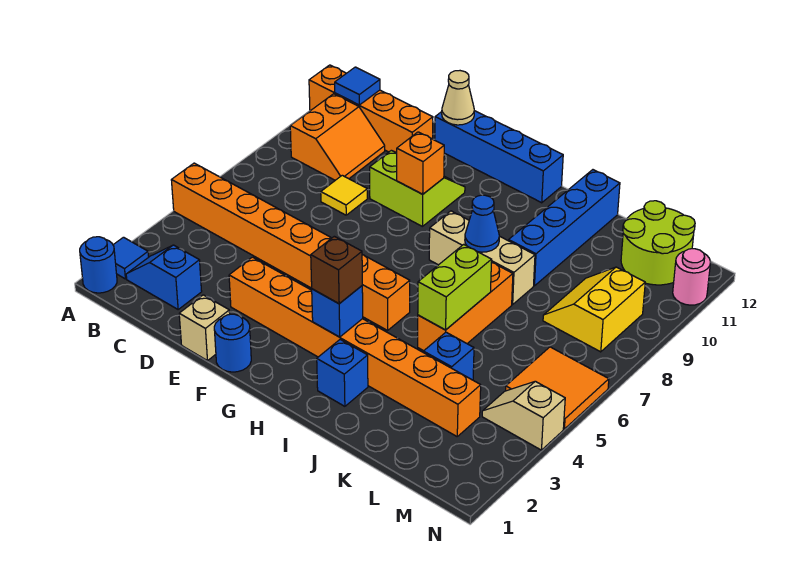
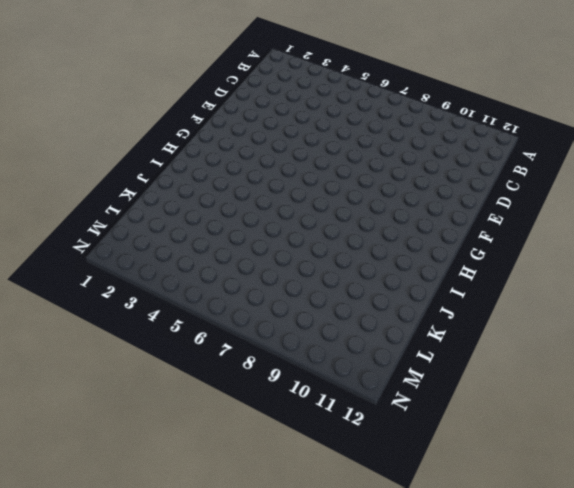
none -> blue round brick A1 level 1
none -> blue tile A2 level 1
none -> orange brick A5:H5 level 1

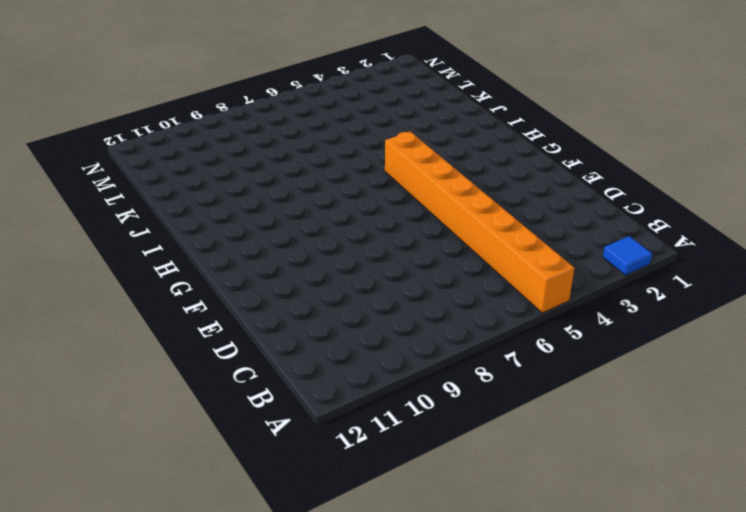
none -> blue round brick A1 level 1
none -> orange brick A11:D11 level 1
none -> blue slope B2:C2 level 1 top C

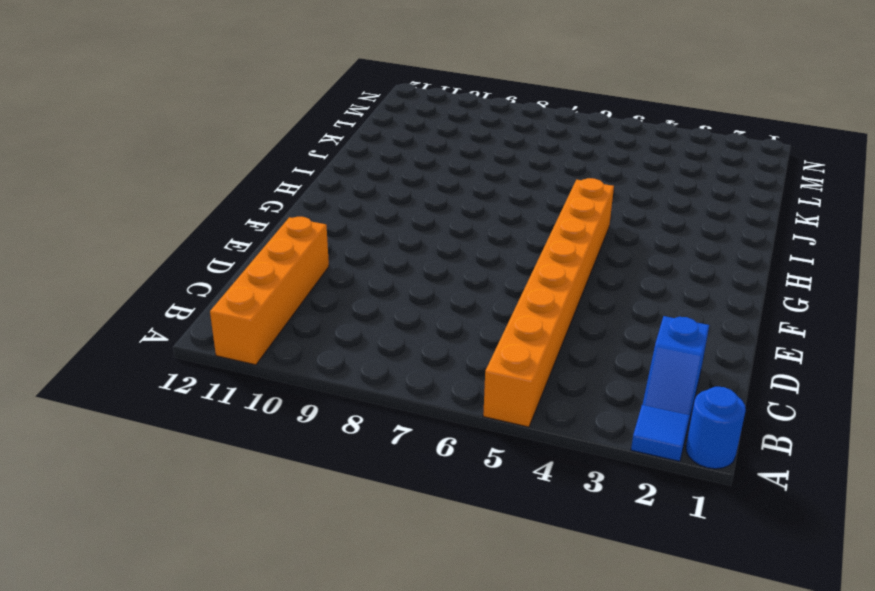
none -> orange slope B9:C10 level 1 top B
none -> yellow tile D8 level 1
none -> tan brick E1 level 1

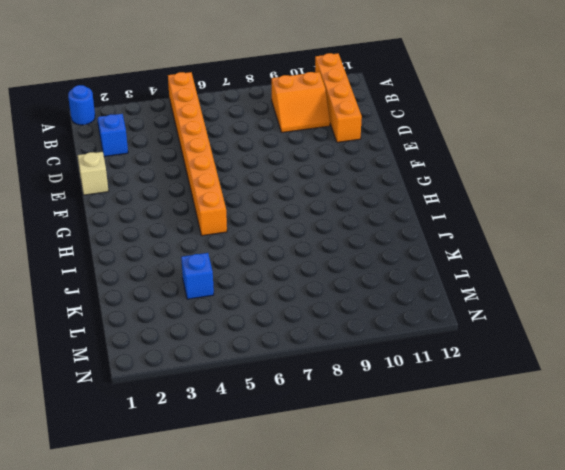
none -> blue tile A2 level 1
none -> yellow tile D8 level 1
none -> orange brick E3:L3 level 1

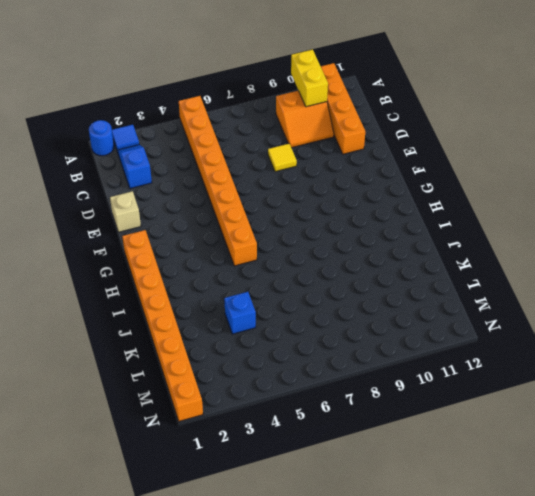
yellow brick A10:B10 level 2 -> none
orange brick G1:N1 level 1 -> orange brick E3:L3 level 1
none -> lime slope E9:F10 level 1 top 9
none -> blue brick E12:H12 level 1
none -> blue round brick F1 level 1

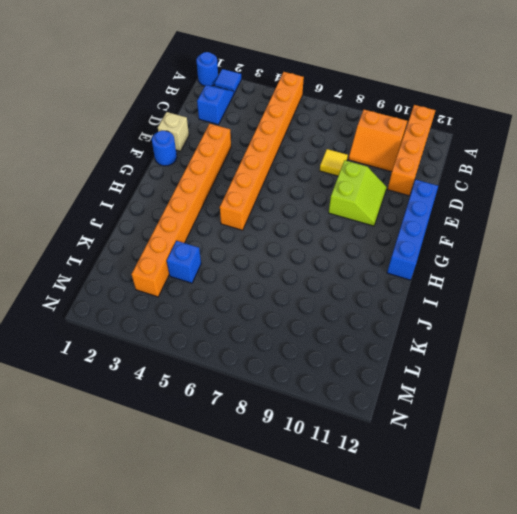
none -> tan brick H8:J8 level 1
none -> blue brick I2 level 1
none -> orange brick J5:J7 level 1

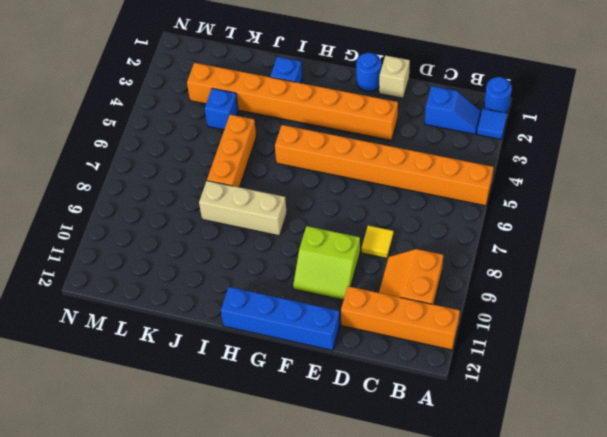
none -> blue brick J9:J12 level 1
none -> yellow slope L8:M9 level 1 top M
none -> lime round brick L11:M12 level 1

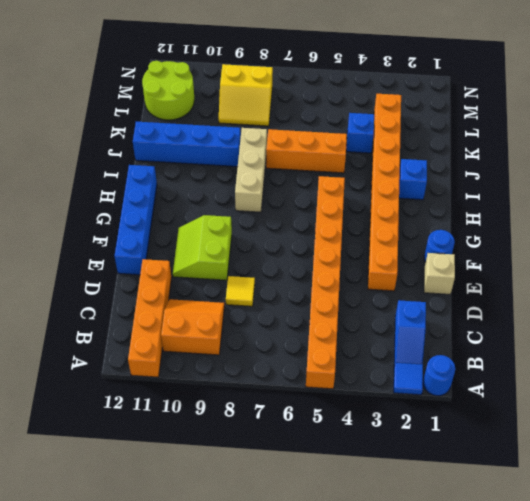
none -> tan slope M4:N4 level 1 top N
none -> orange tile M5:N6 level 1
none -> pink round brick N11 level 1

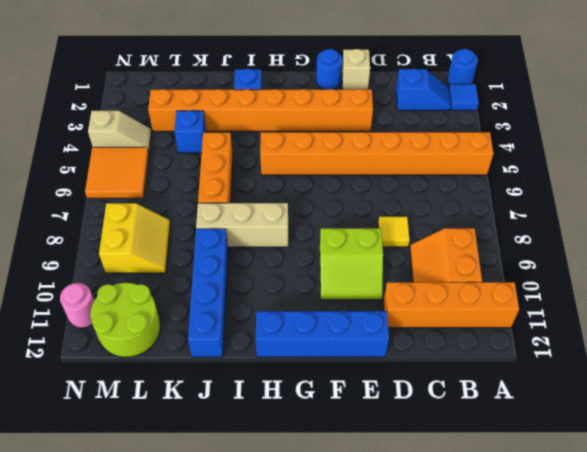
none -> blue tile B11 level 2
none -> tan cone E12 level 2
none -> orange brick F9 level 2

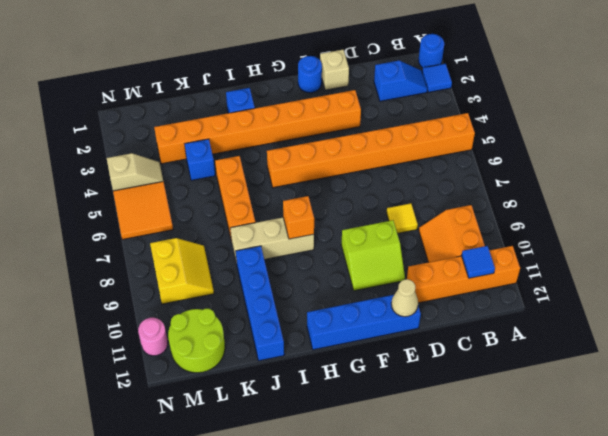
orange brick H8 level 2 -> orange brick F9 level 2
none -> blue brick H3 level 2
none -> blue cone I8 level 2
none -> lime brick J5:J6 level 2

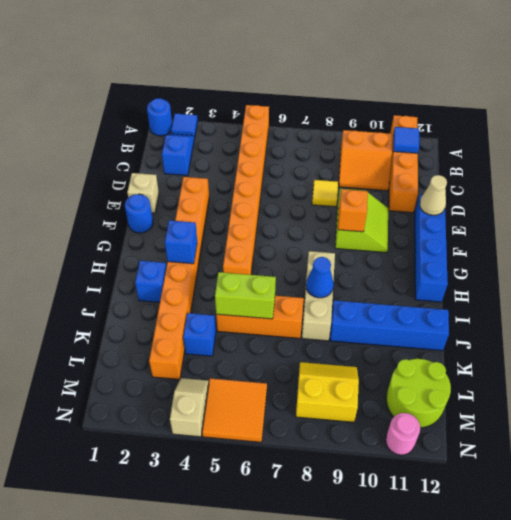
none -> brown brick H3 level 3

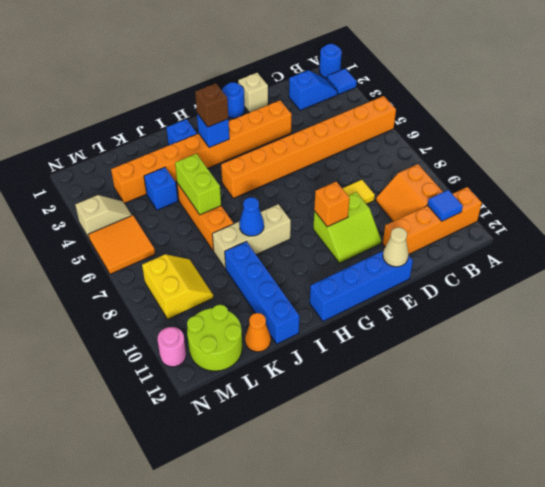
orange cone K12 level 1 -> none

